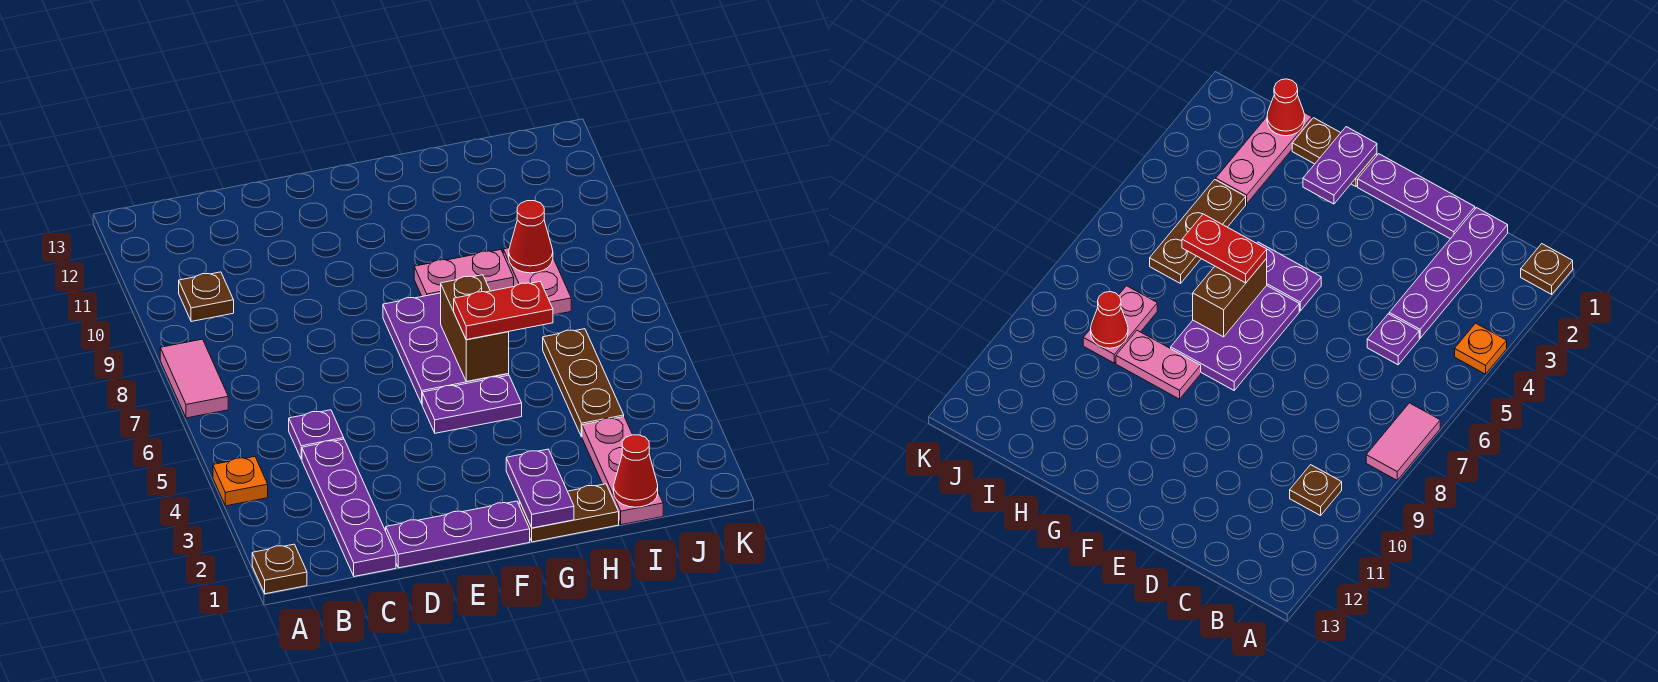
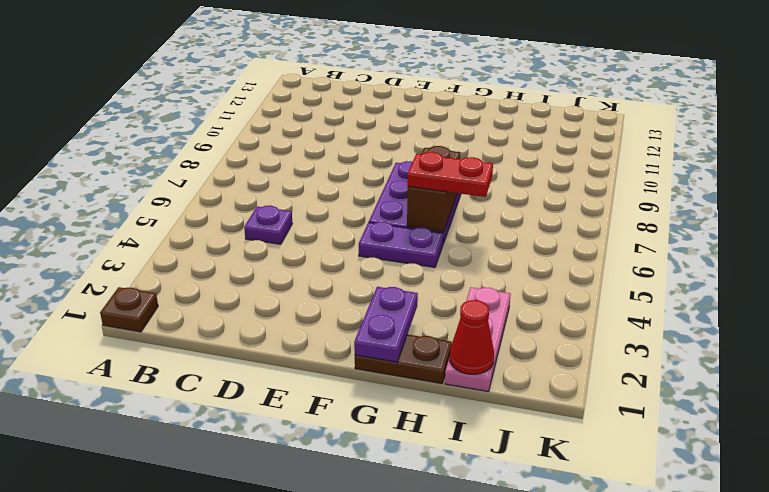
none -> orange plate A4 level 1
none -> pink tile A7:A8 level 1
none -> brown plate B10 level 1

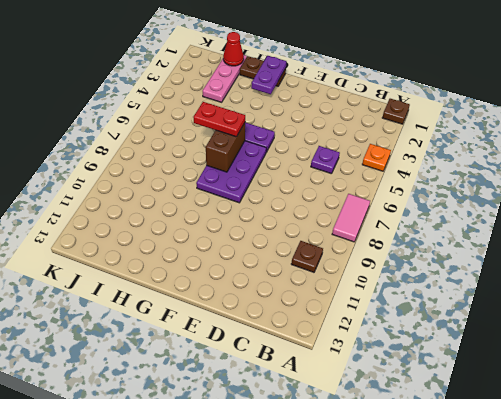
none -> purple plate C1:C4 level 1
none -> purple plate D1:F1 level 1
none -> pink plate G9:H9 level 1

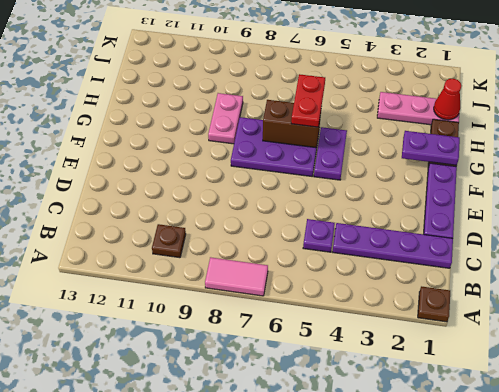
none -> orange plate A4 level 1
none -> brown plate I4:I6 level 1
none -> pink plate I8:I9 level 1

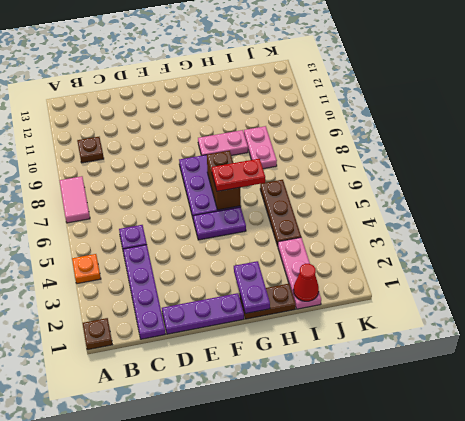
none -> red cone I9 level 2

